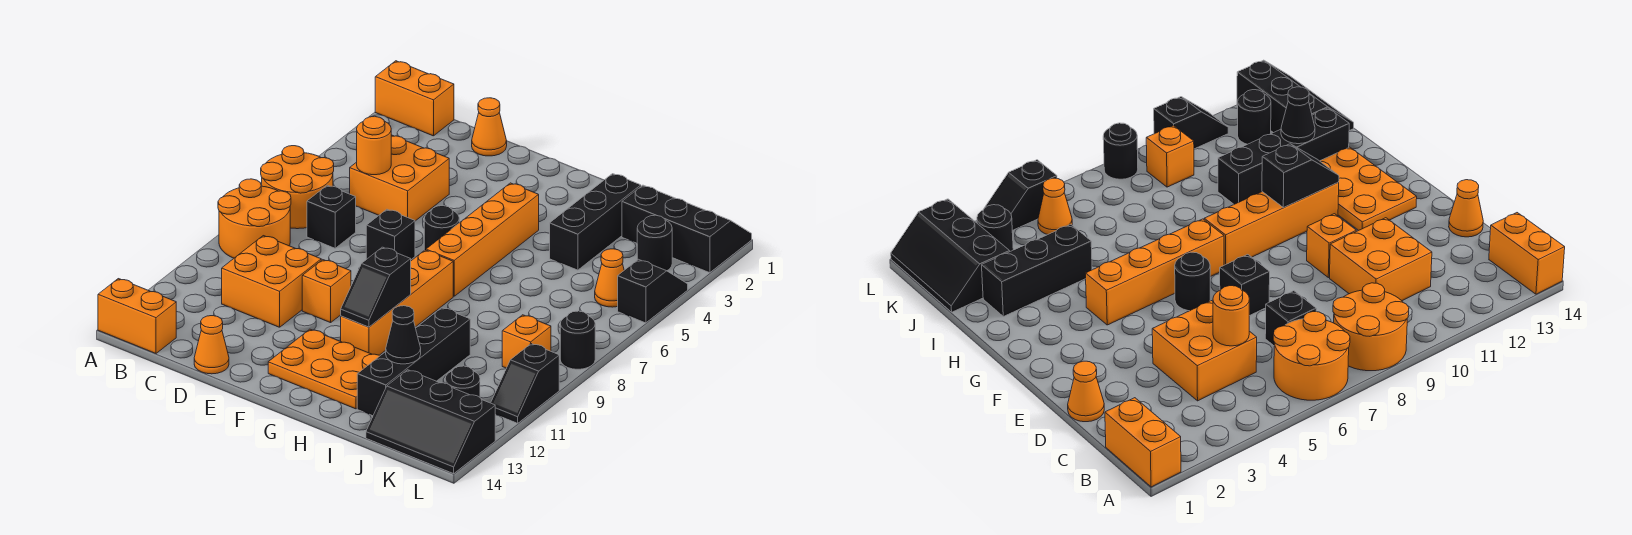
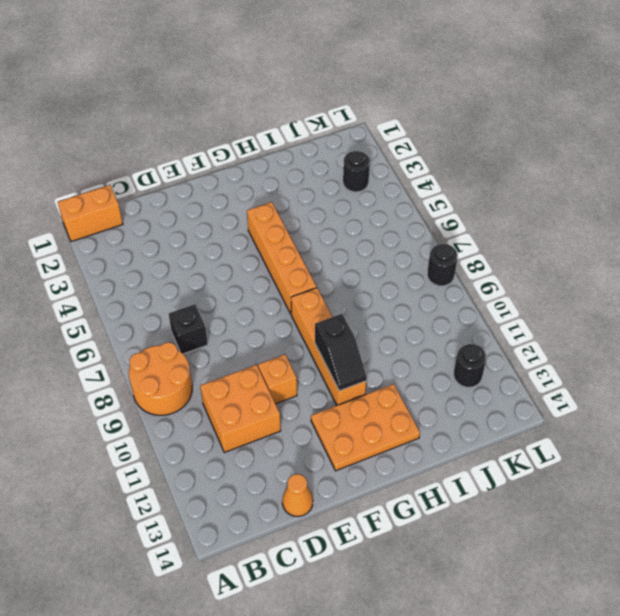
none -> orange round brick A6:B7 level 1
none -> orange brick A14:B14 level 1
none -> orange brick C4:D5 level 1

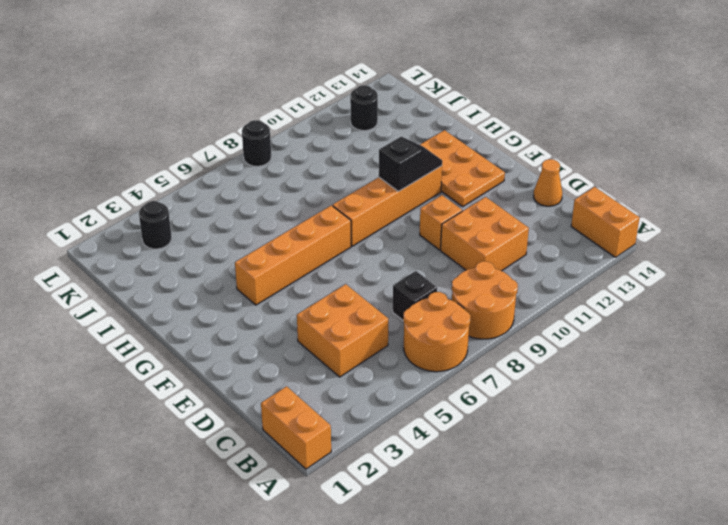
none -> orange cone D1 level 1
none -> black brick E7 level 1
none -> black round brick F6 level 1

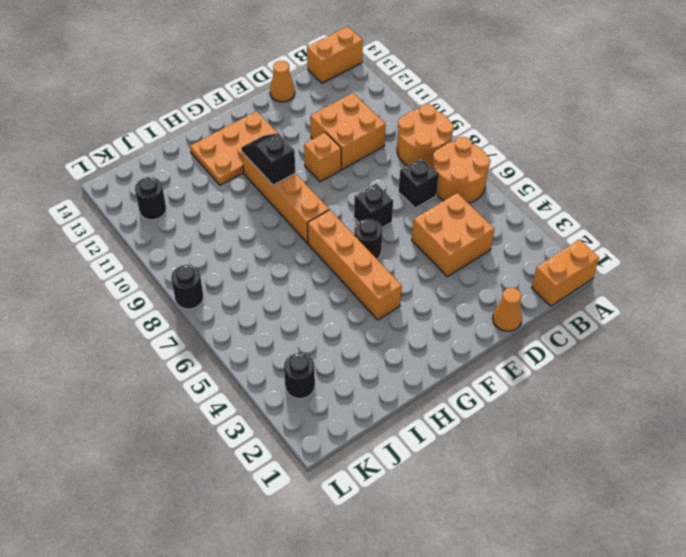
none -> black brick I2:I4 level 1
none -> black brick I10:I13 level 1
none -> black slope J1:L2 level 1 top 2

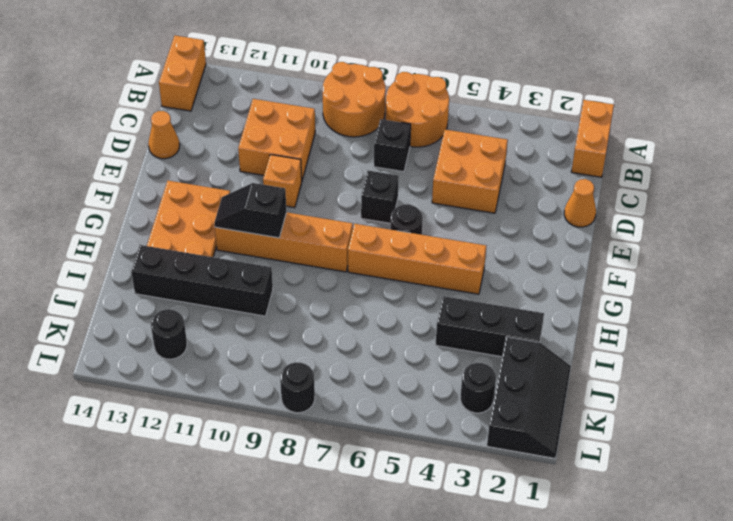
none -> black slope J13:L14 level 1 top 13
none -> orange cone K5 level 1
none -> orange brick K9 level 1

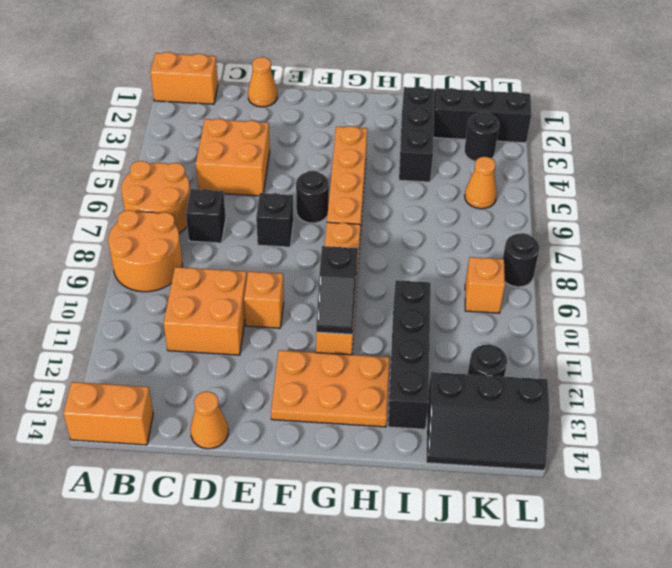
none -> black slope L4:L5 level 1 top 5
none -> black slope L10:L11 level 1 top 10
none -> orange round brick C5 level 2

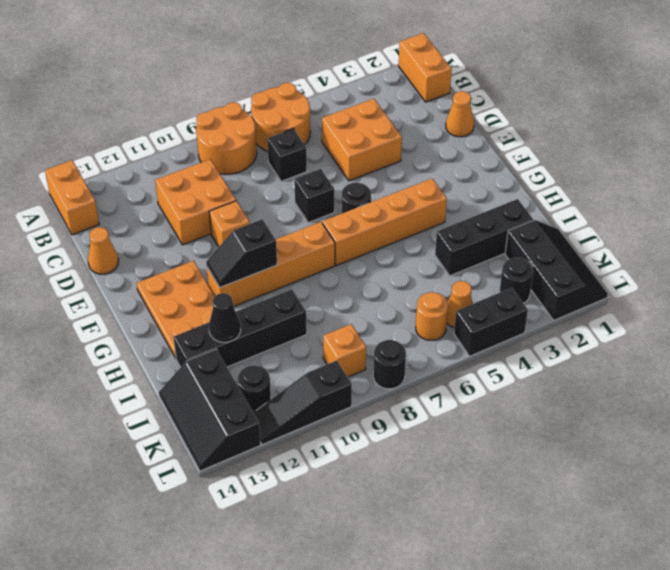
orange round brick K6 level 1 -> orange round brick C5 level 2
black brick L4:L5 level 1 -> black slope L4:L5 level 1 top 5
black slope L10:L12 level 1 top 10 -> black slope L10:L11 level 1 top 10

